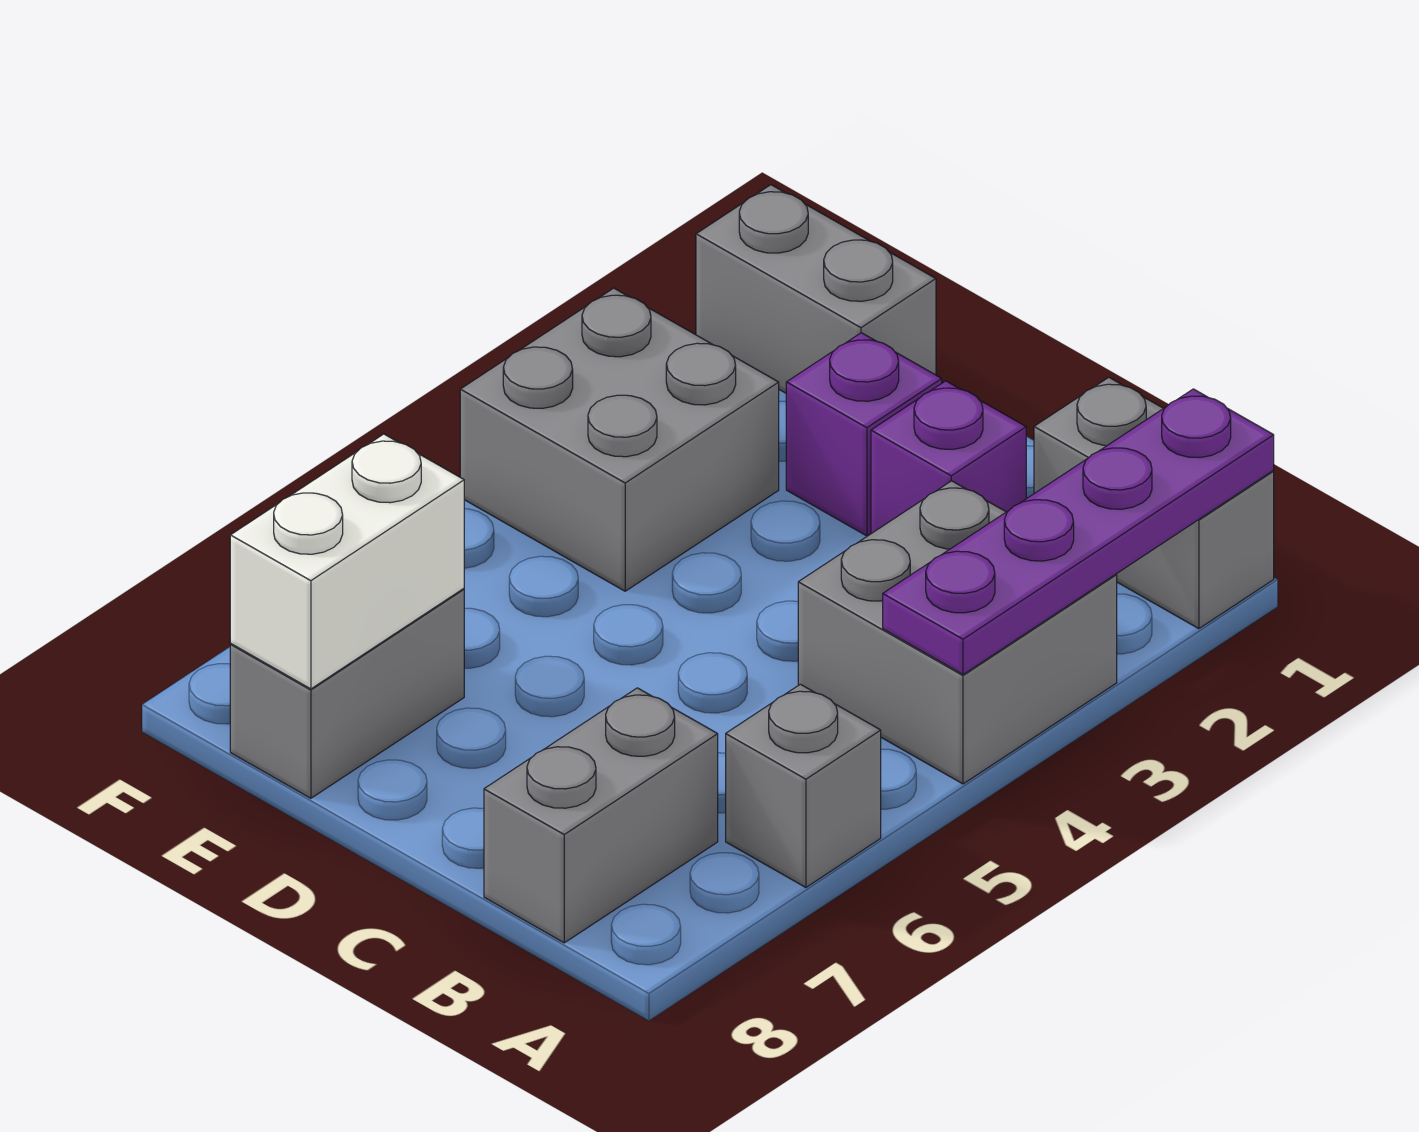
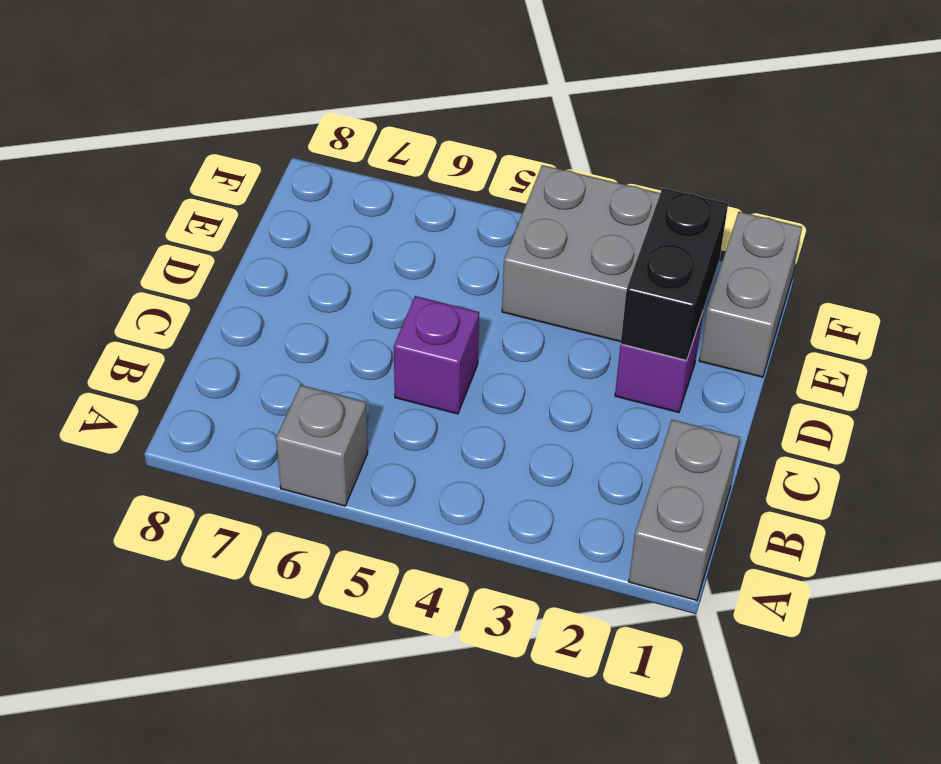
purple brick C5 level 1 -> purple brick C2 level 1
black brick D2:E2 level 2 -> none
none -> grey brick A3:B4 level 1
none -> grey brick B7:B8 level 1

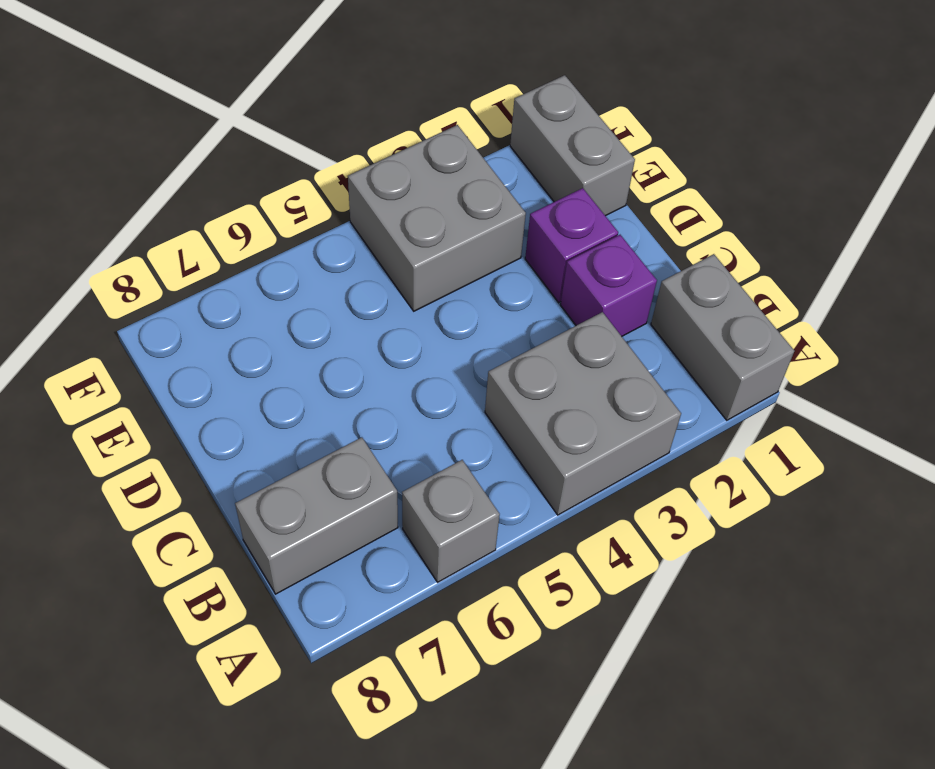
none -> grey brick E7:E8 level 1
none -> purple plate A1:A4 level 2

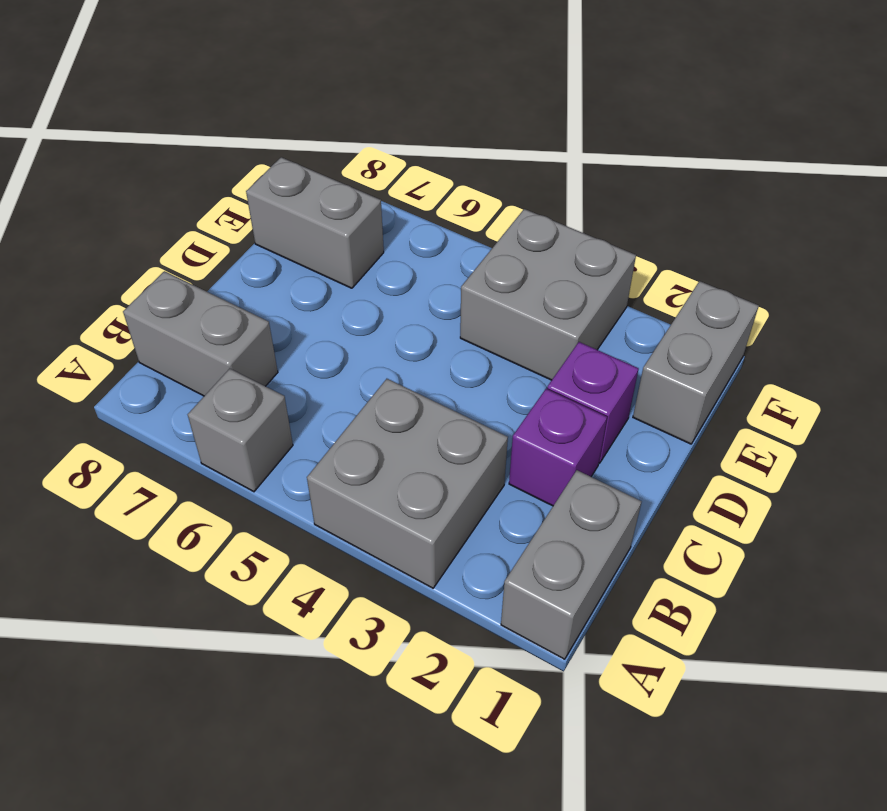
none -> purple plate A1:A4 level 2
none -> white brick E7:E8 level 2

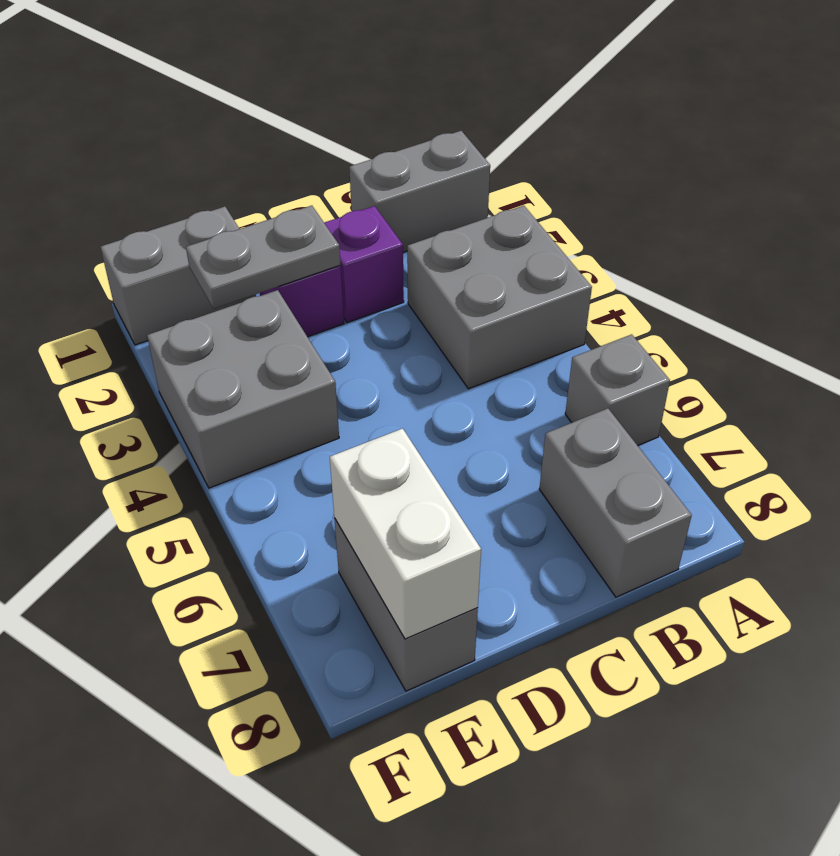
grey plate D2:E2 level 2 -> none
none -> purple plate A1:A4 level 2

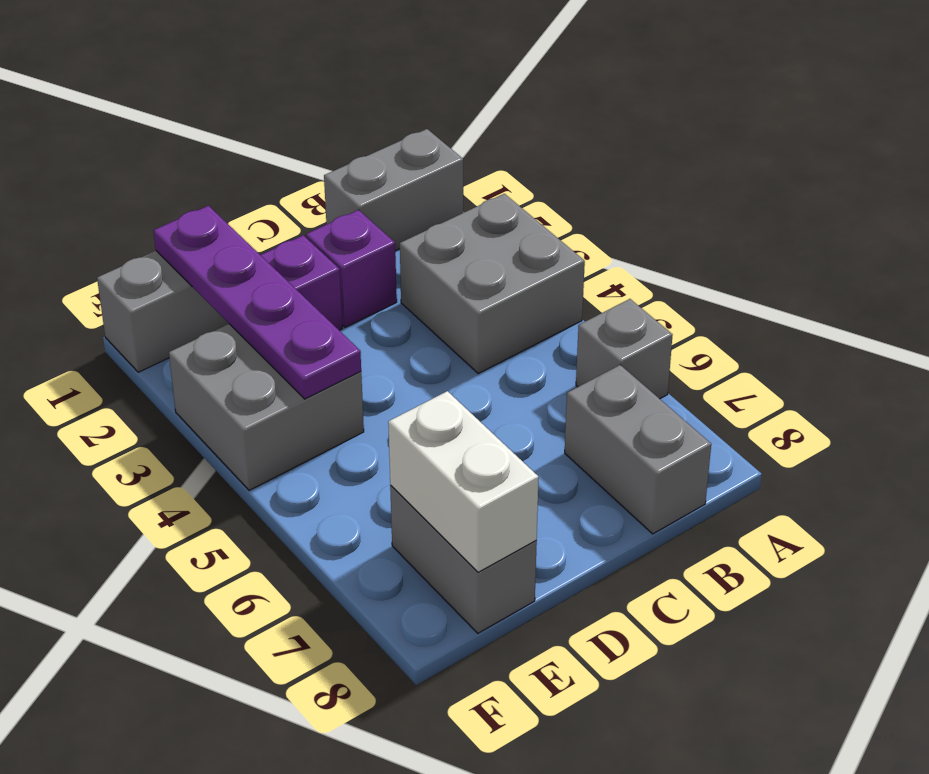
purple plate E1:E4 level 2 -> purple plate A1:A4 level 2

